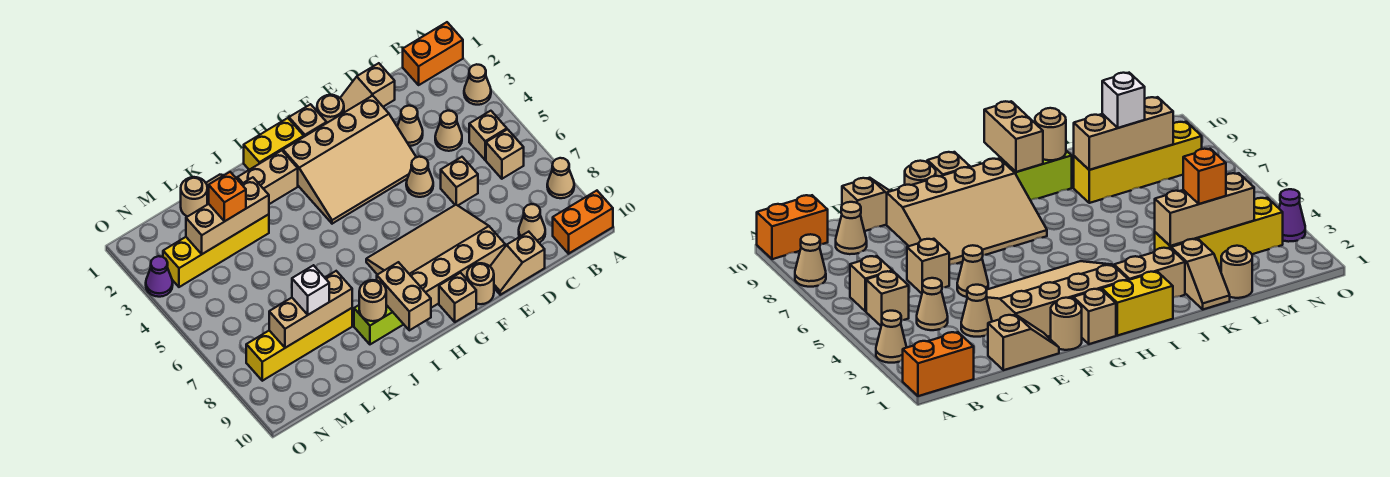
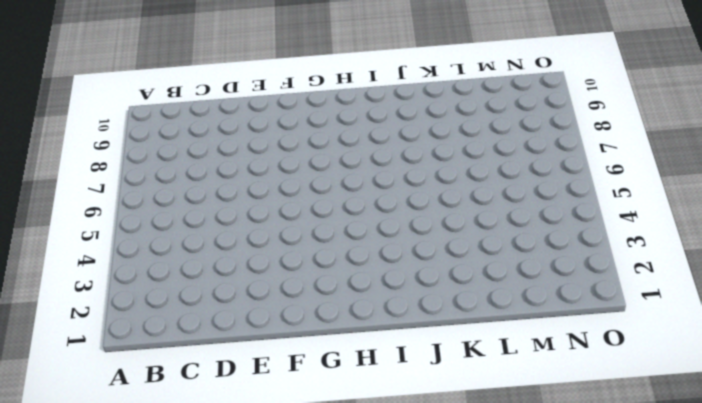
none -> orange brick A1:B1 level 1
none -> tan cone A3 level 1
none -> tan cone A8 level 1
none -> orange brick A10:B10 level 1

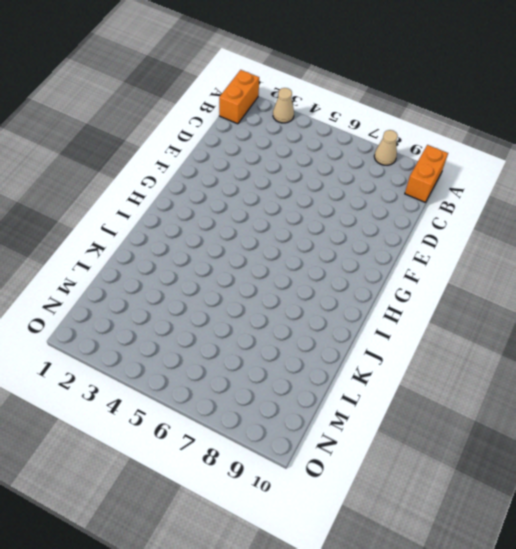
none -> tan brick B5 level 1
none -> tan brick B6 level 1
none -> tan cone C4 level 1
none -> tan cone C9 level 1

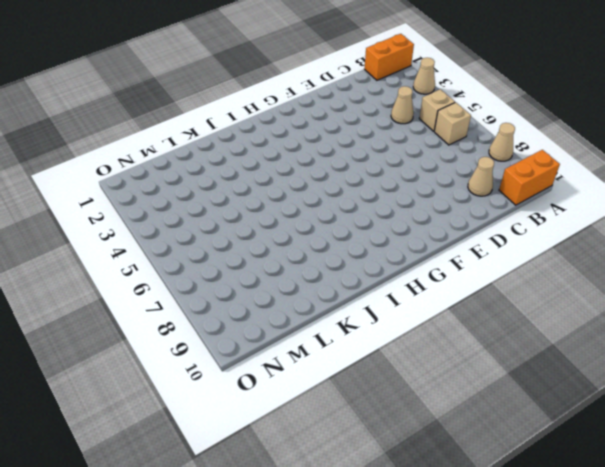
none -> tan slope D1:E1 level 1 top D
none -> tan cone D3 level 1
none -> tan brick D6 level 1
none -> tan slope D10:E10 level 1 top D

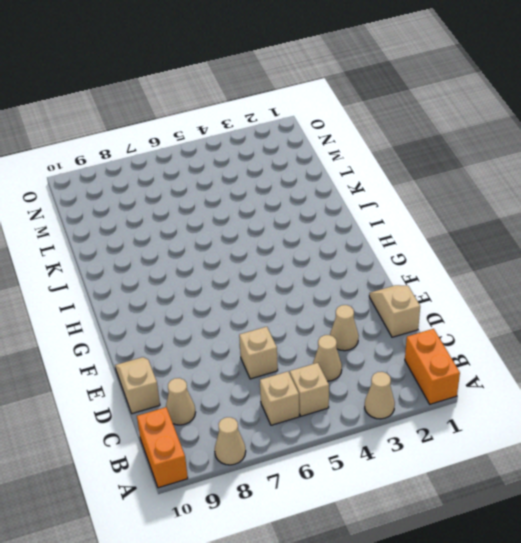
none -> tan slope E2:H4 level 1 top 2
none -> tan cone E5 level 1
none -> tan slope E7:H9 level 1 top 9
none -> tan round brick F1 level 1

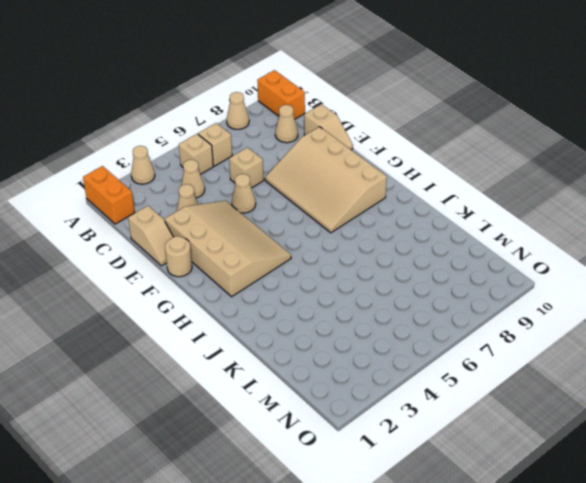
none -> tan round brick F10 level 1
none -> tan brick G1 level 1
none -> tan brick G10 level 1
none -> yellow brick H1:I1 level 1

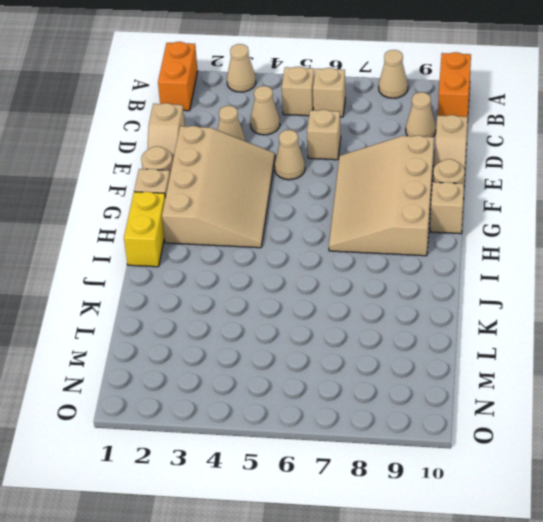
none -> tan brick I2:J2 level 1
none -> lime brick I9:J9 level 1
none -> tan slope K1:K2 level 1 top 2
none -> yellow brick K3:N3 level 1

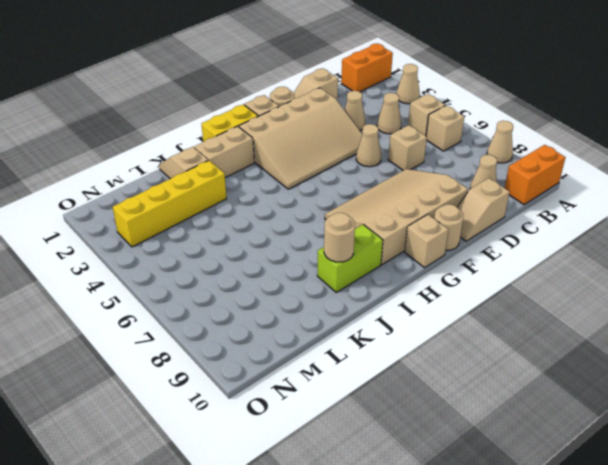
none -> yellow brick K8:N8 level 1
none -> tan round brick L1 level 1
none -> purple cone O3 level 1
none -> tan brick I9:I10 level 2

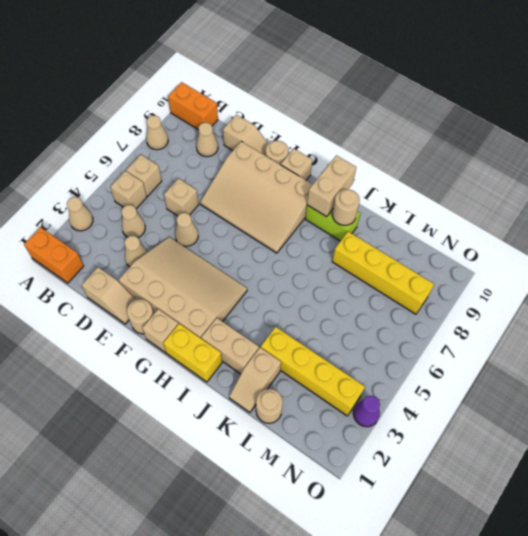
none -> tan brick K3:M3 level 2
none -> tan brick K8:M8 level 2
none -> orange brick L3 level 3
none -> white brick L8 level 3

